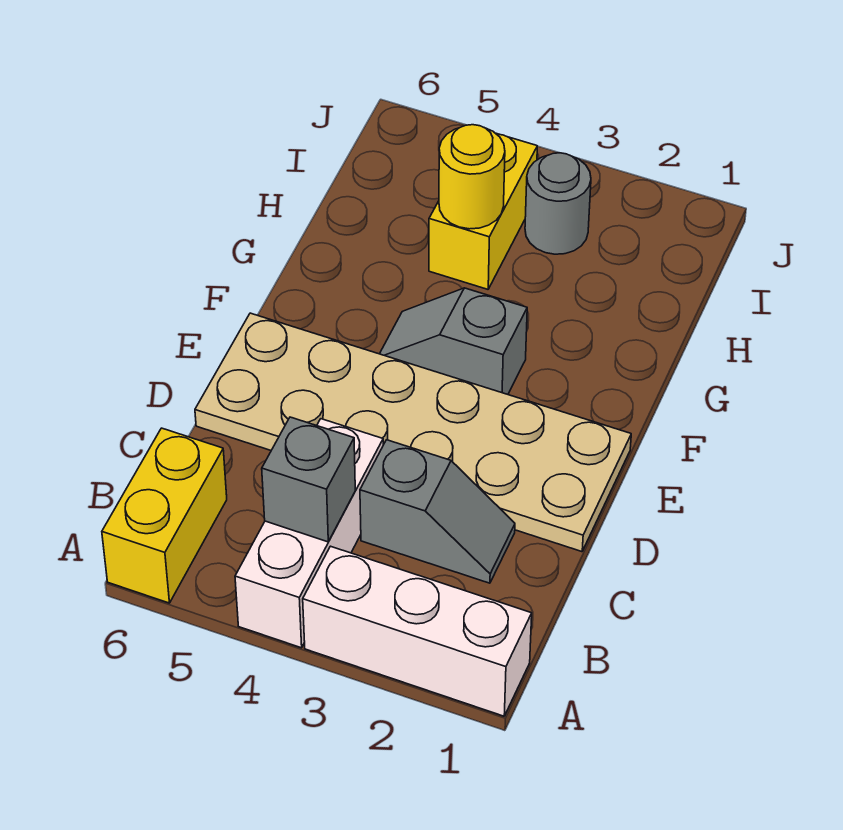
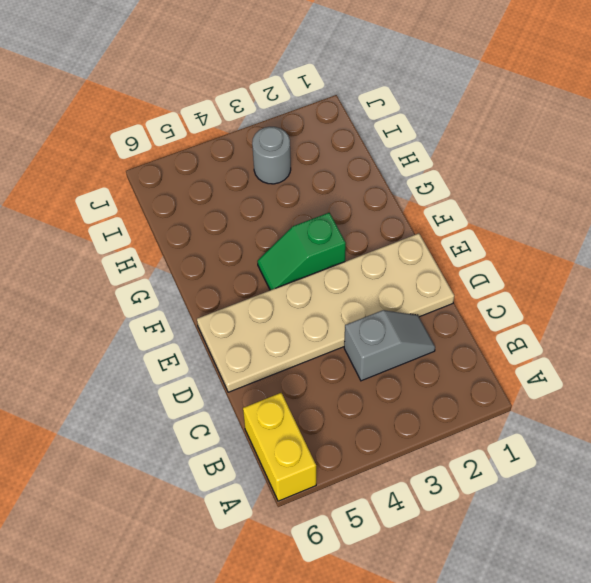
green slope F3:F4 level 1 top 3 -> grey slope F3:F4 level 1 top 3
none -> white brick A1:A3 level 1
none -> white brick A4:C4 level 1

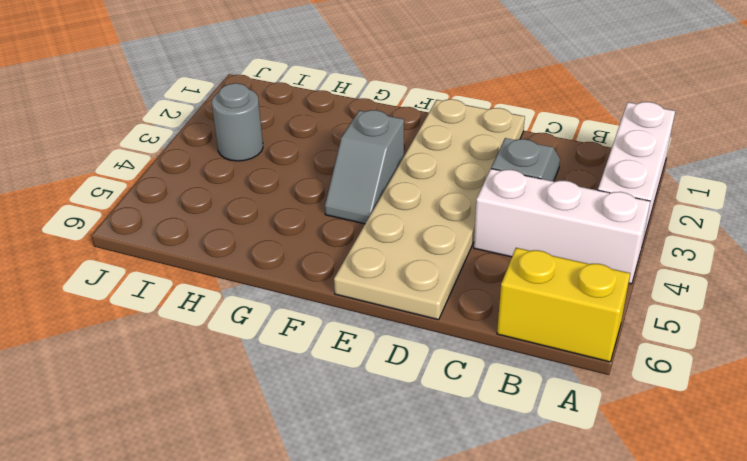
none -> yellow brick H4:I4 level 1
none -> grey brick B4 level 2

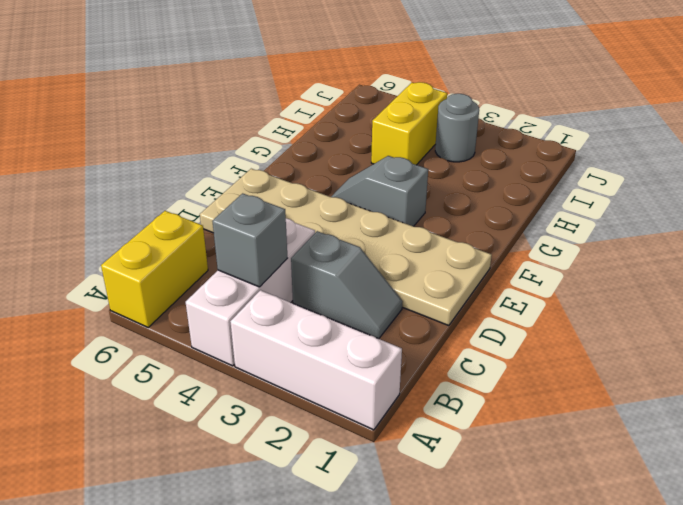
none -> yellow round brick H4 level 2

